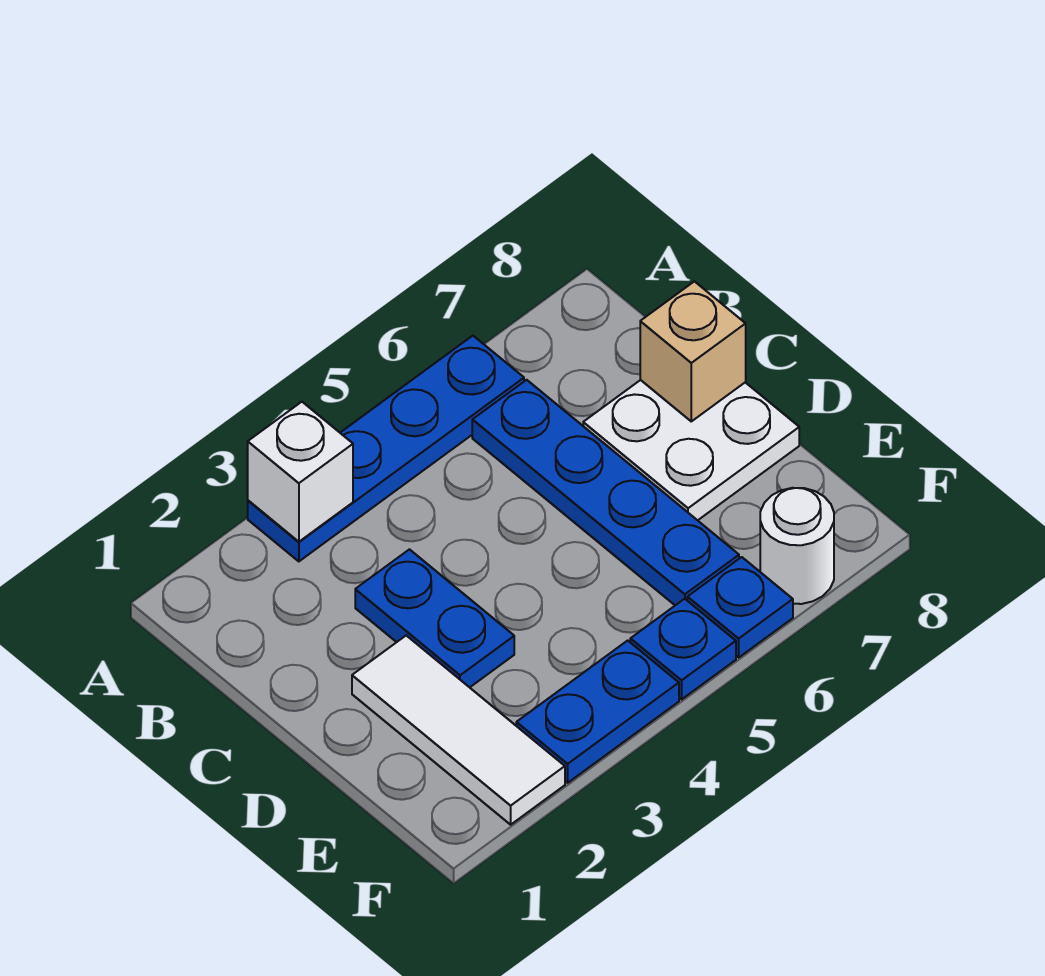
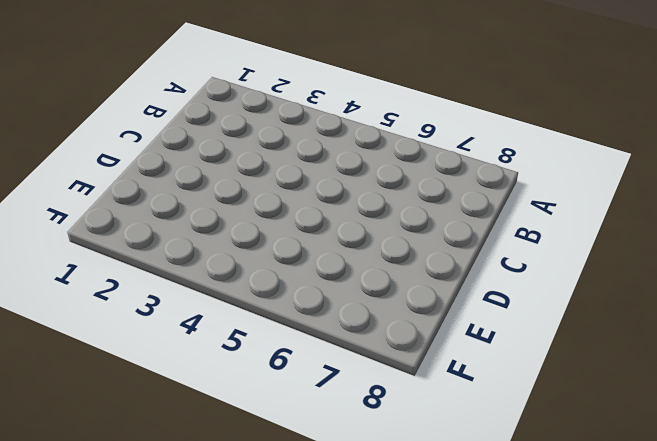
none -> blue plate A3:A6 level 1
none -> blue plate B6:E6 level 1

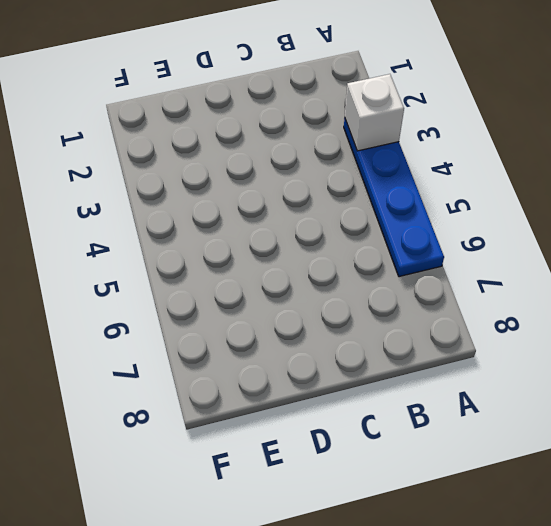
none -> blue plate B6:E6 level 1
none -> blue plate C3:D3 level 1

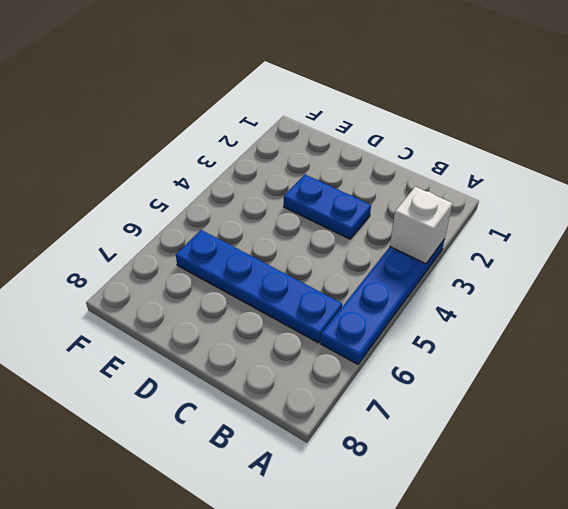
none -> white plate C7:D8 level 1
none -> white tile D2:F2 level 1

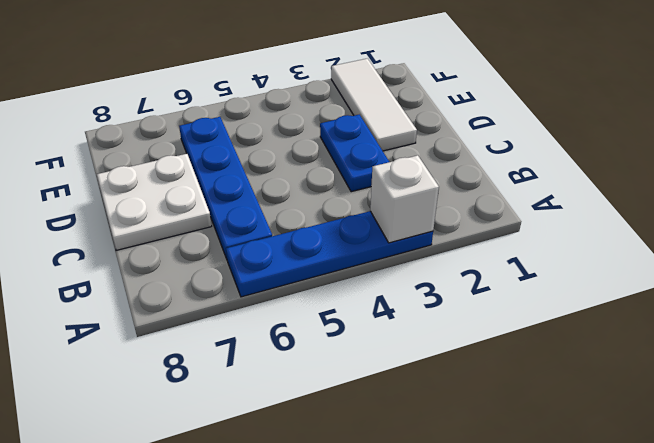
none -> blue plate F3:F4 level 1
none -> blue plate F5 level 1

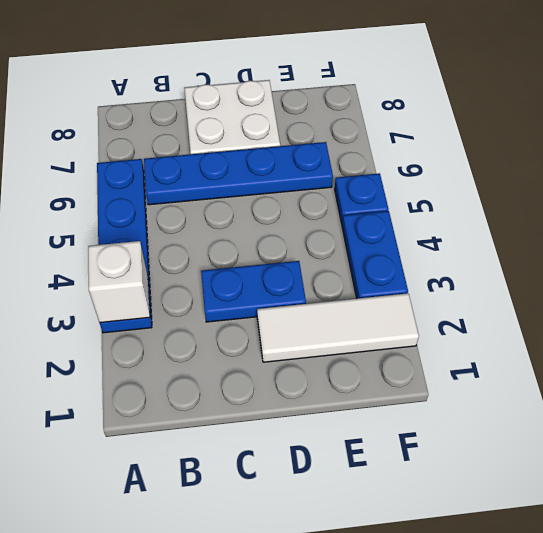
none -> blue plate F6 level 1
none -> white round brick F7 level 1

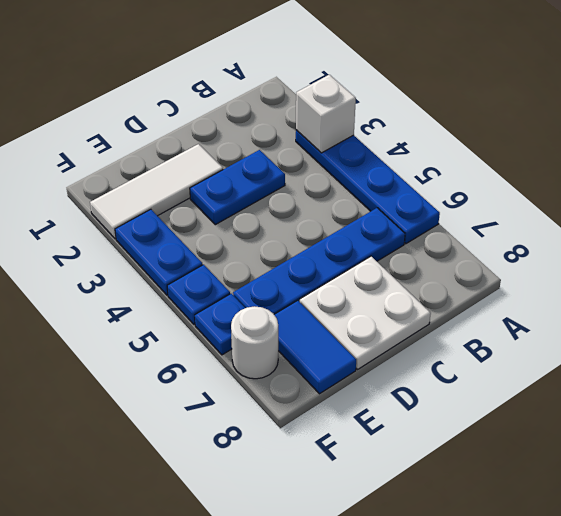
blue tile E7:E8 level 1 -> none
none -> tan brick C8 level 2

